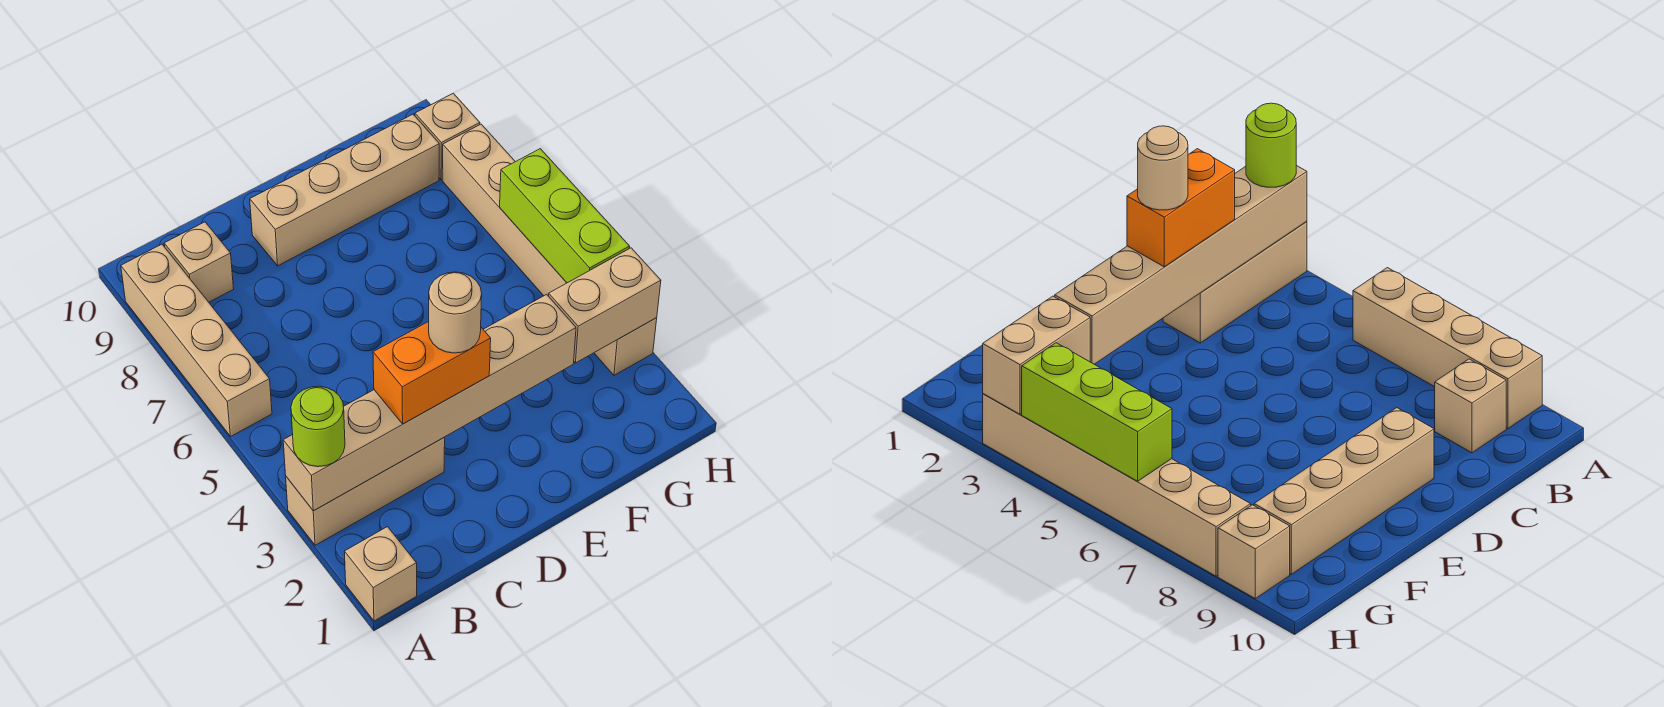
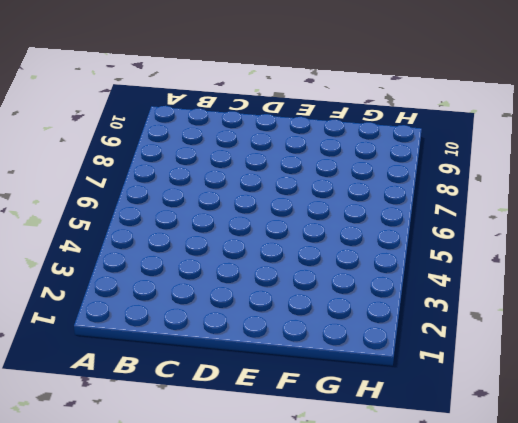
none -> tan brick A1 level 1
none -> tan brick A3:C3 level 1
none -> tan brick A6:A9 level 1

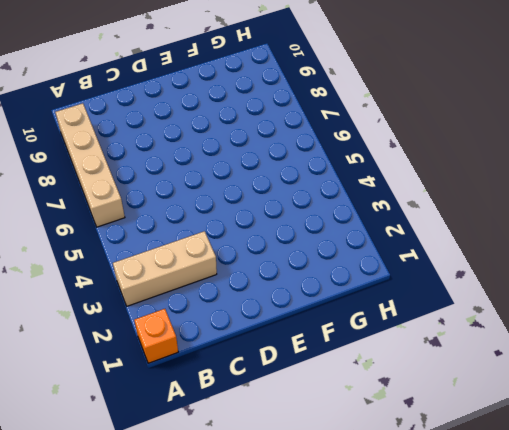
orange brick A1 level 1 -> tan brick A1 level 1
none -> tan brick B9 level 1
none -> tan brick D9:G9 level 1
none -> tan brick H3:H8 level 1

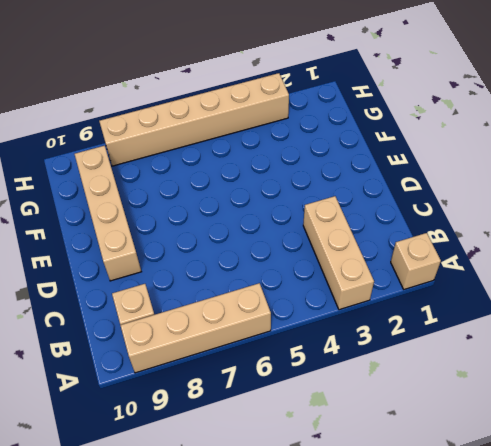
none -> tan brick H9 level 1
none -> tan brick A3:F3 level 2
none -> tan brick G3:H3 level 2

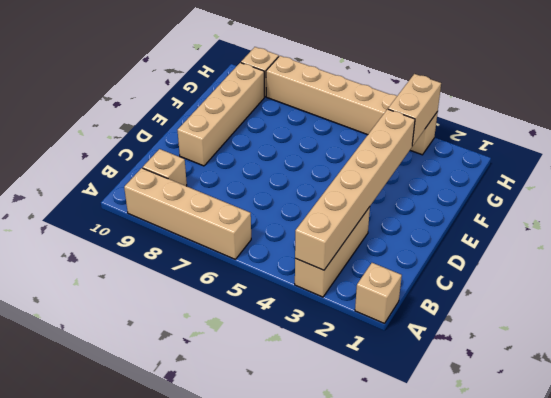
none -> lime brick H4:H6 level 2
none -> lime round brick A3 level 3
none -> orange brick C3:D3 level 3

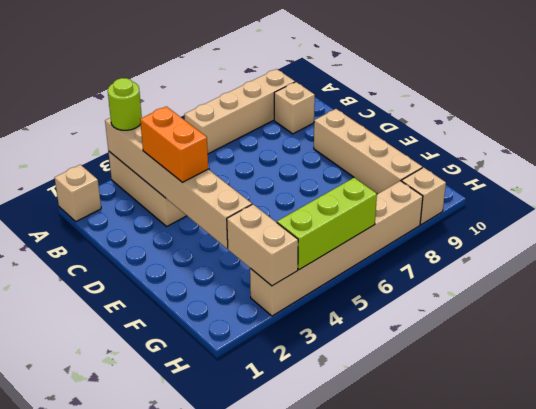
none -> tan round brick D3 level 4

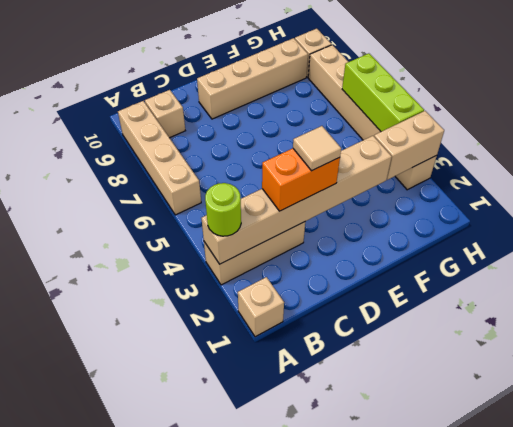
tan tile D3 level 4 -> tan round brick D3 level 4

